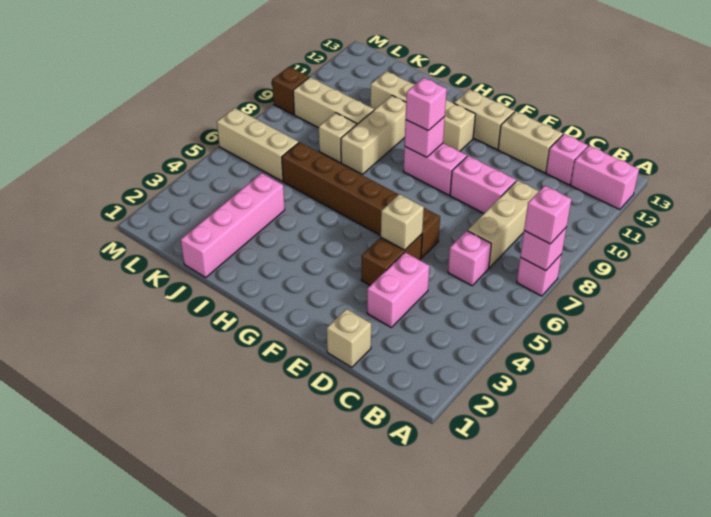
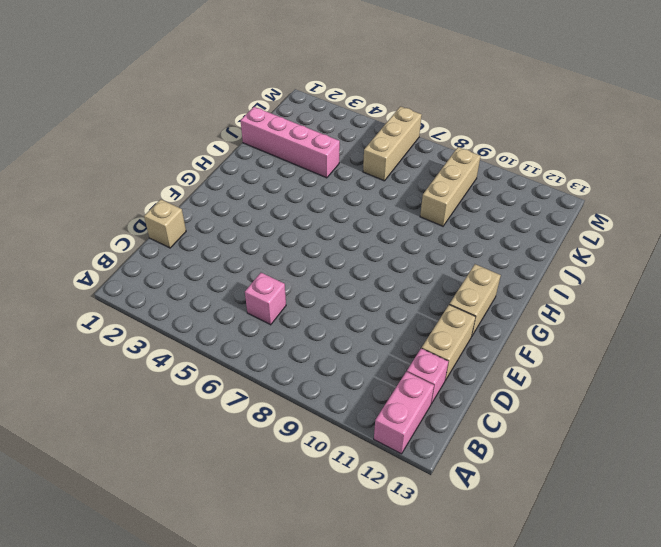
none -> pink brick A7 level 1
none -> tan brick C7:C9 level 1
none -> pink brick D3:D4 level 1

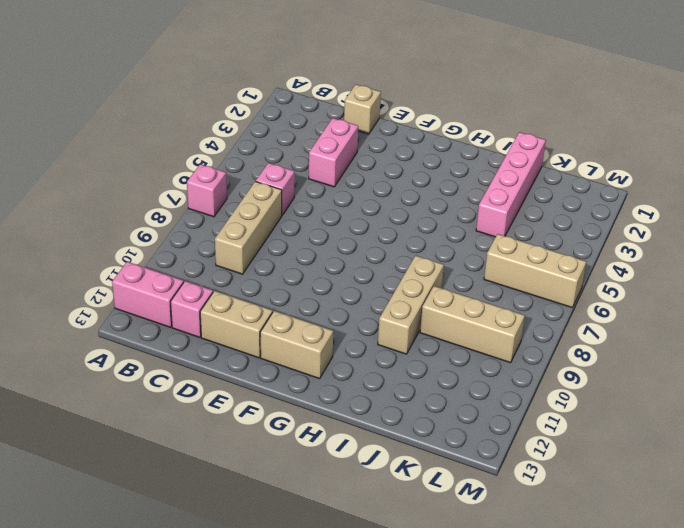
none -> pink brick D9:E9 level 1
none -> brown brick E4:E5 level 1
none -> brown brick E6:J6 level 1

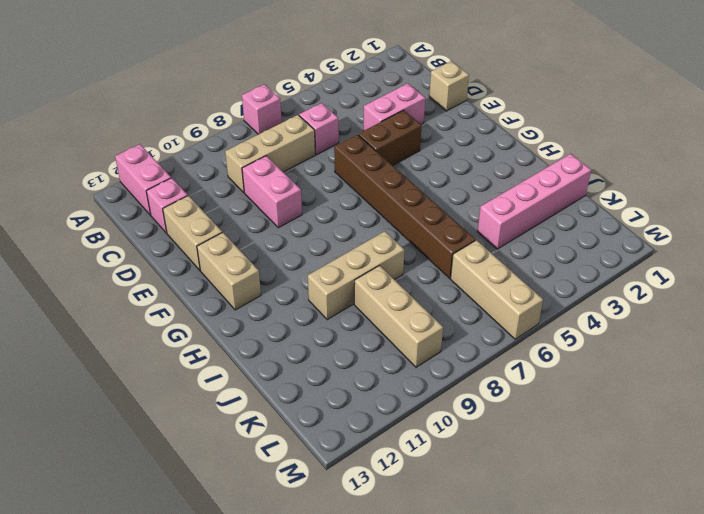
none -> pink brick F9:G9 level 1
none -> tan brick G11:J11 level 1
none -> tan brick J8 level 1

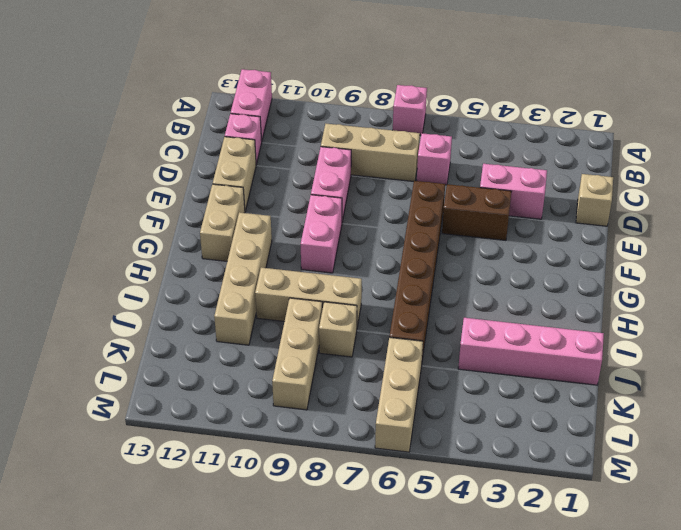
none -> brown brick M9 level 1
none -> pink brick A7 level 2
none -> tan brick E5 level 2

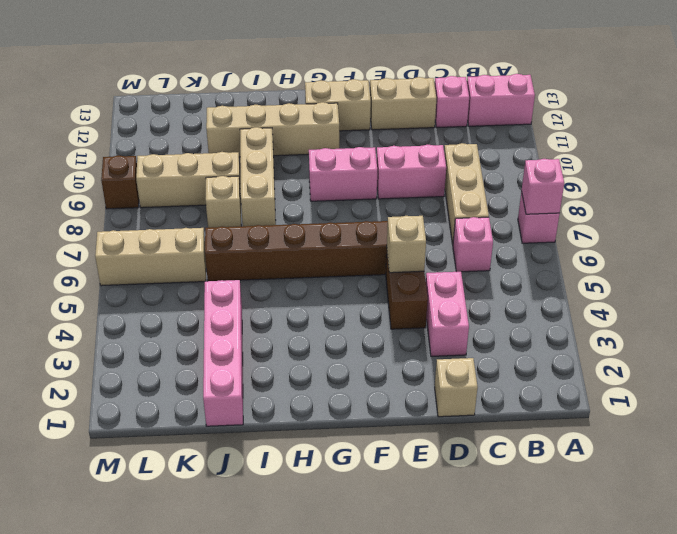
none -> pink brick G9 level 2
none -> pink brick A7 level 3
none -> pink brick G9 level 3

